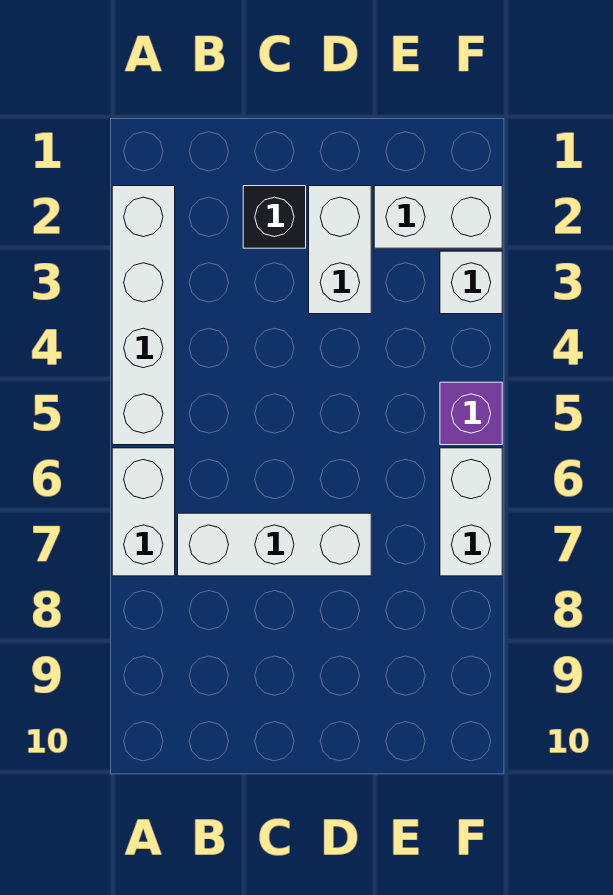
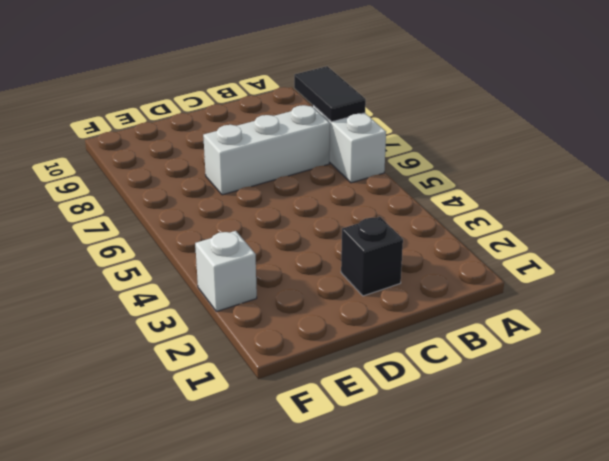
black tile A7:A8 level 2 -> none
none -> white brick A2:A5 level 1
none -> white brick D2:D3 level 1

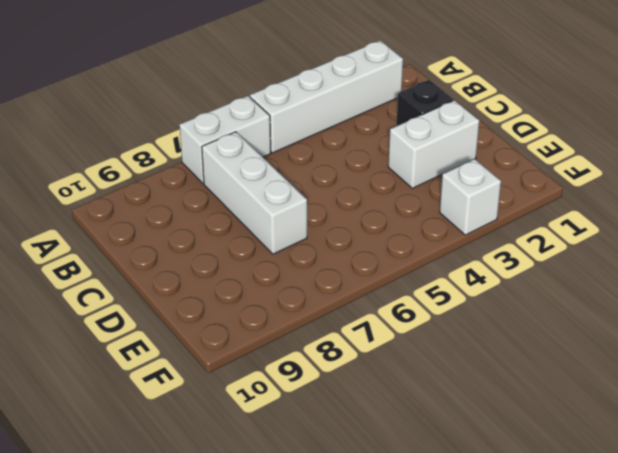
none -> white brick E2:F2 level 1
none -> purple brick F5 level 1

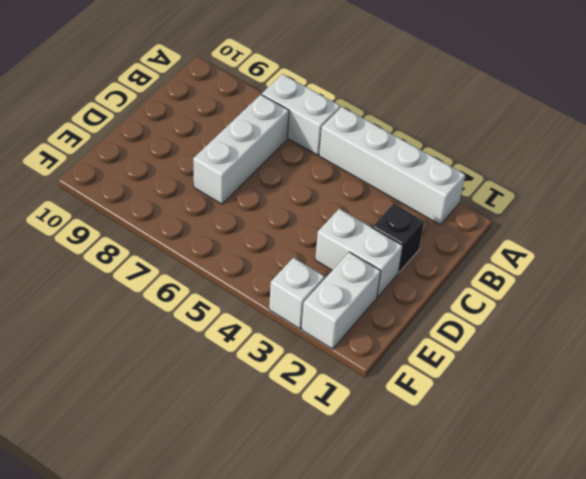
none -> purple brick F5 level 1
none -> white brick F6:F7 level 1

